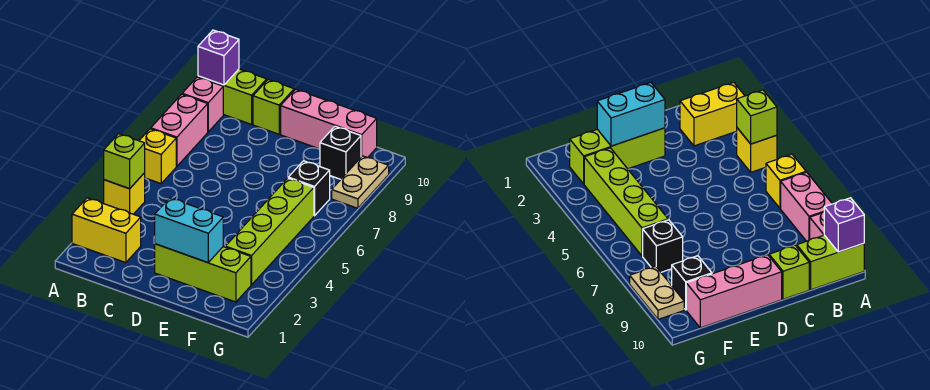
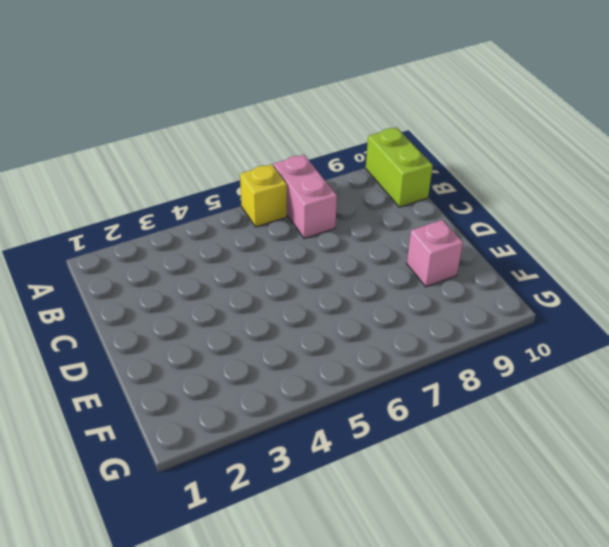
pink brick A7:B7 level 1 -> pink brick A7:A8 level 1
pink brick E9 level 1 -> pink brick A9 level 1
none -> yellow brick A2:B2 level 1
none -> yellow brick A4 level 1
none -> lime brick C10 level 1

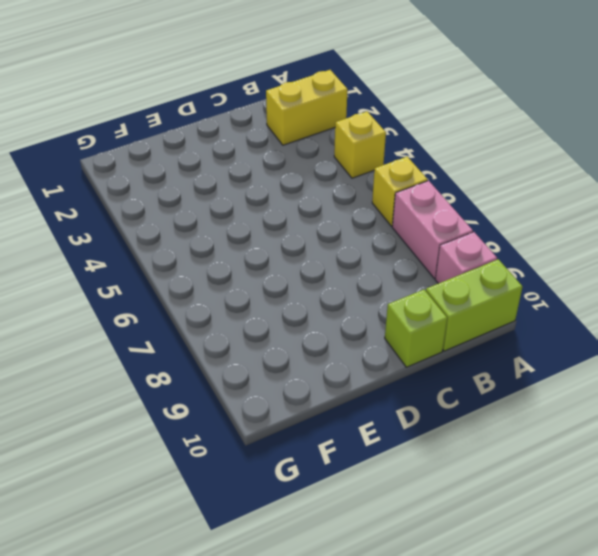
none -> lime brick D2:F2 level 1
none -> pink brick D10:F10 level 1
none -> lime brick F3:F6 level 1

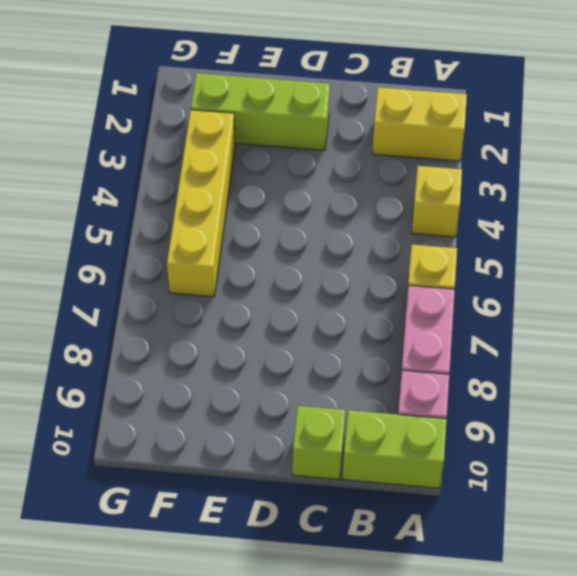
yellow brick F3:F6 level 1 -> lime brick F3:F6 level 1
none -> pink brick D10:F10 level 1
none -> black brick F7 level 1
none -> black brick F9 level 1

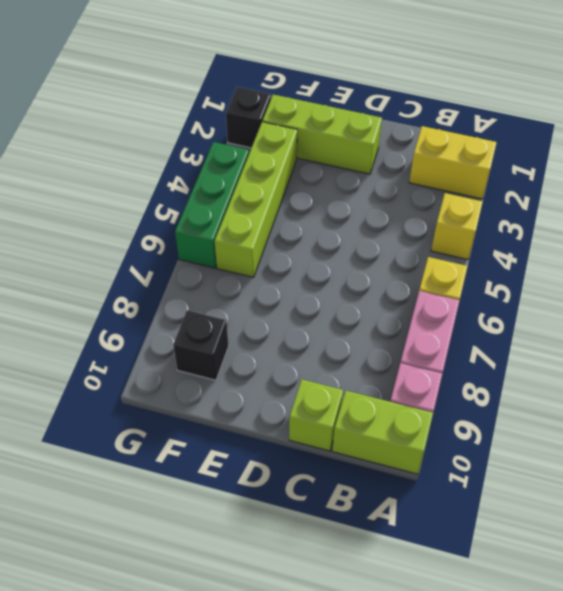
black brick G2 level 1 -> black brick F7 level 1
green brick G4:G6 level 1 -> none
none -> pink brick D10:F10 level 1
none -> tan plate G8:G9 level 1
none -> lime brick A4 level 2

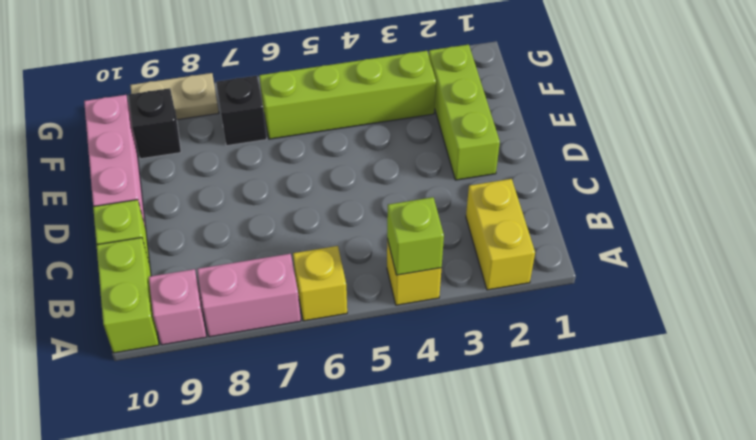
none -> purple brick A10 level 2
none -> cyan brick D2:E2 level 2

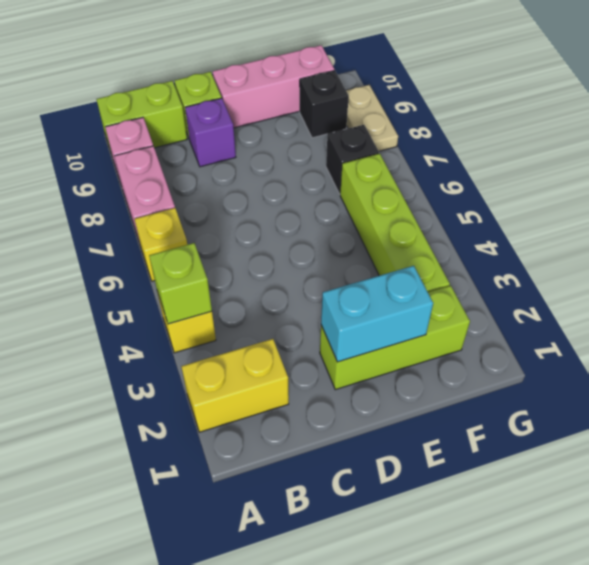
purple brick C9 level 1 -> purple brick A10 level 2

